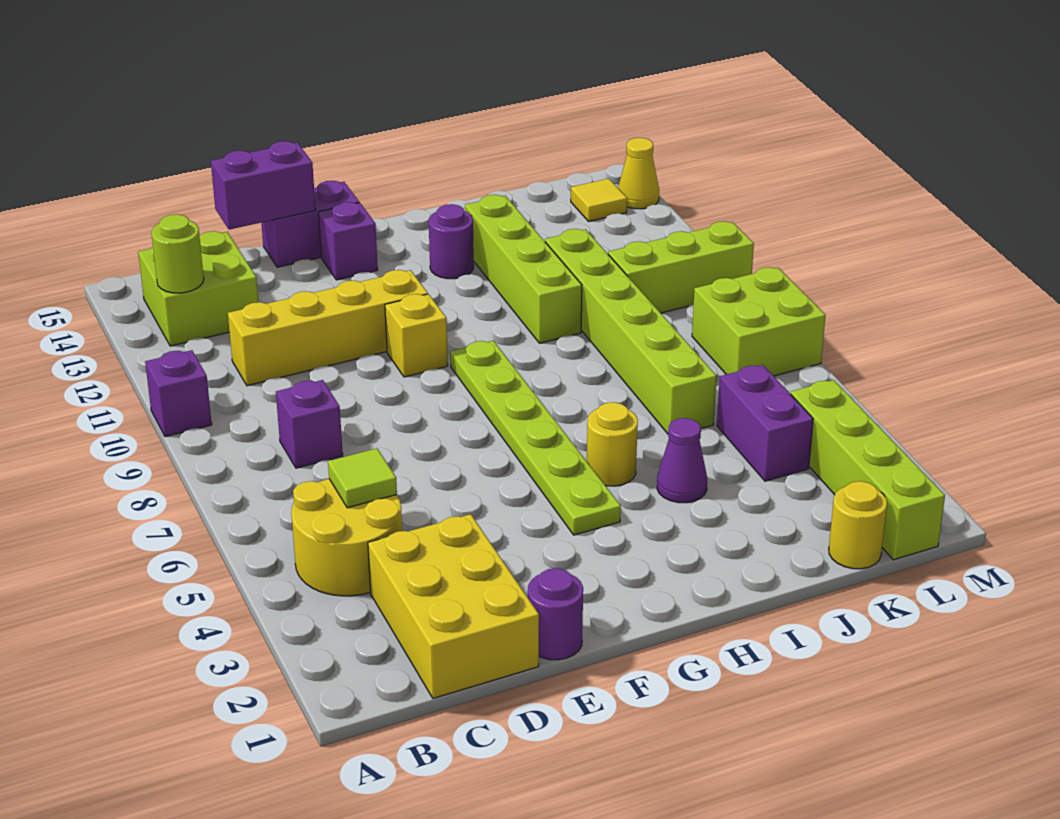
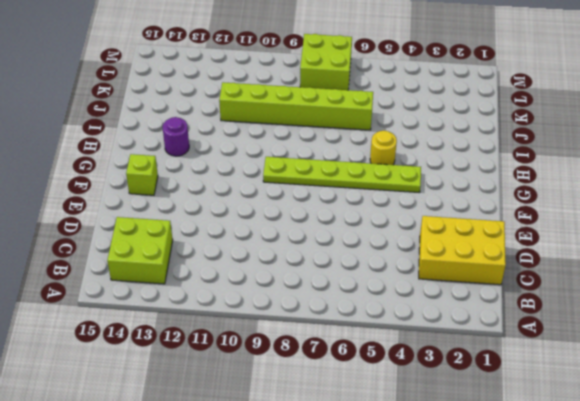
lime brick F14 level 1 -> purple brick F14 level 1
none -> purple brick A10 level 1
none -> yellow round brick B4:C5 level 1
none -> purple brick C8 level 1

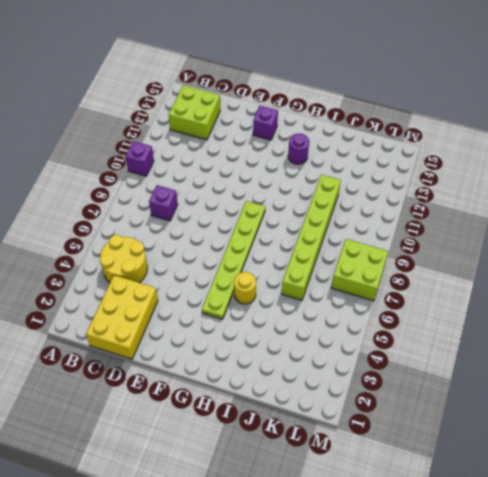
none -> yellow brick C11:F11 level 1
none -> purple round brick E1 level 1
none -> purple brick E15:F15 level 1

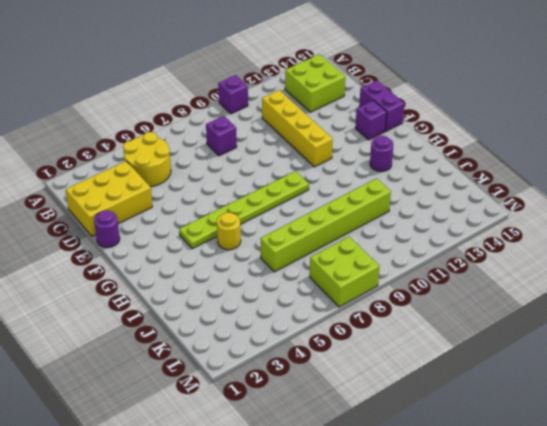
none -> yellow brick F10 level 1
none -> purple cone I4 level 1
none -> lime brick I10:I13 level 1

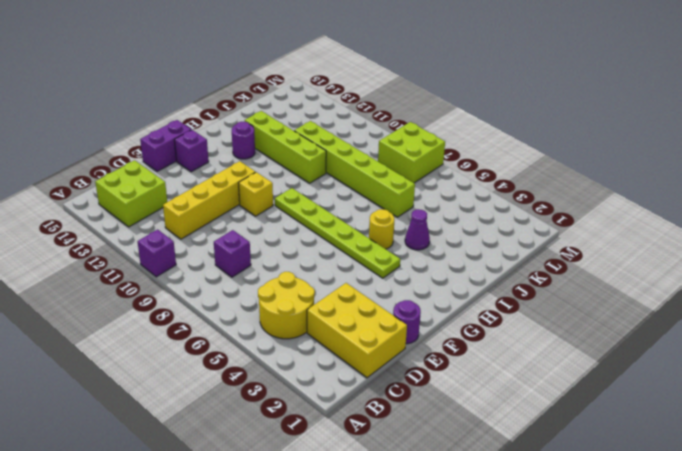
none -> yellow round brick K1 level 1
none -> purple brick K4:K5 level 1
none -> lime brick K10:M10 level 1

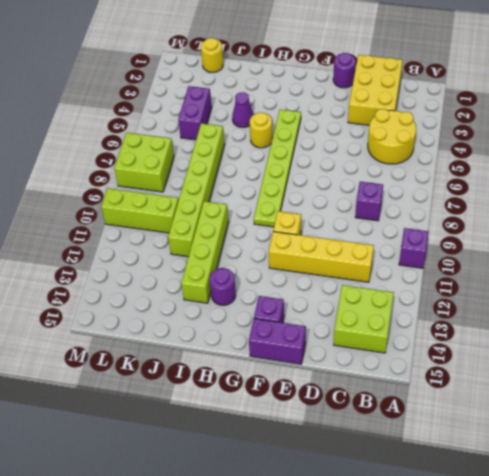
none -> lime brick L1:L4 level 1
none -> yellow tile L14 level 1
none -> yellow cone M14 level 1

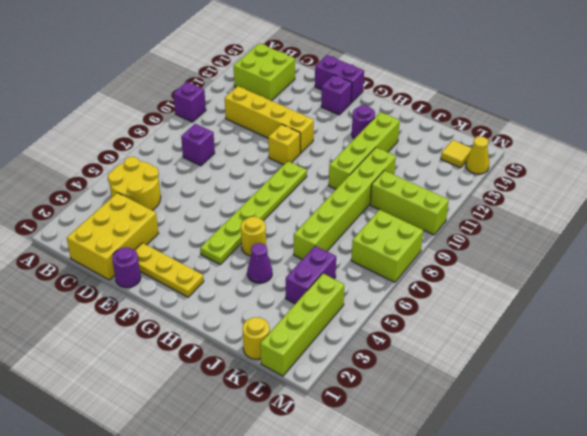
yellow plate E2:G2 level 1 -> none
none -> lime round brick B13 level 2
none -> lime tile C5 level 2
none -> purple brick D15:E15 level 2

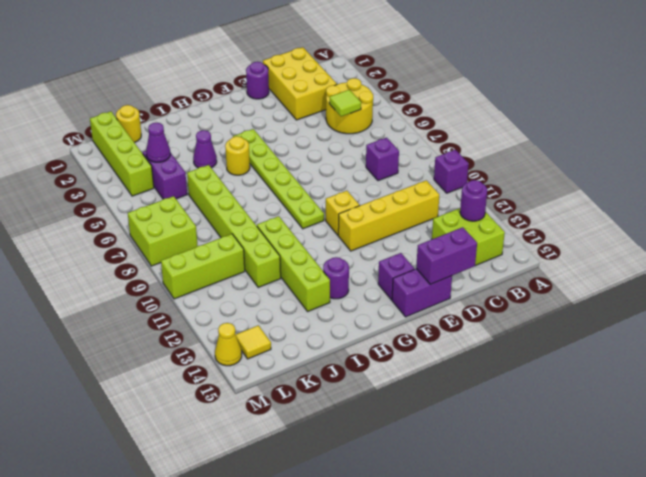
purple round brick B13 level 2 -> lime round brick B13 level 2
purple cone K4 level 2 -> none

